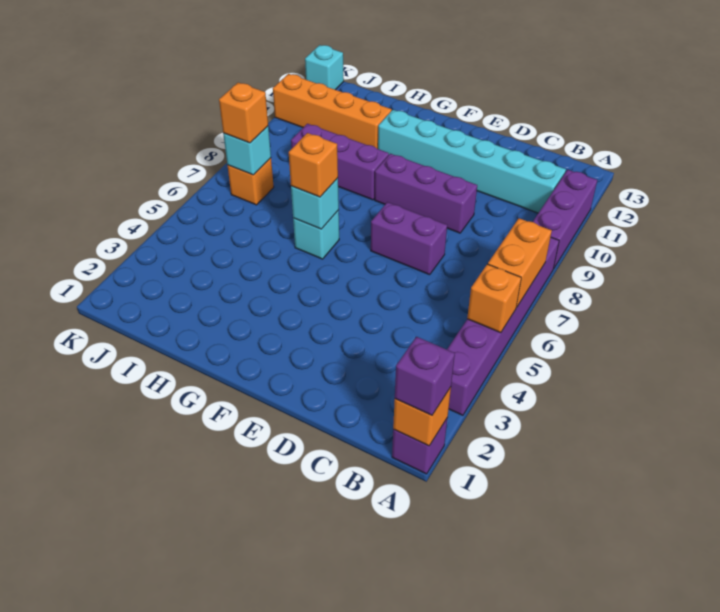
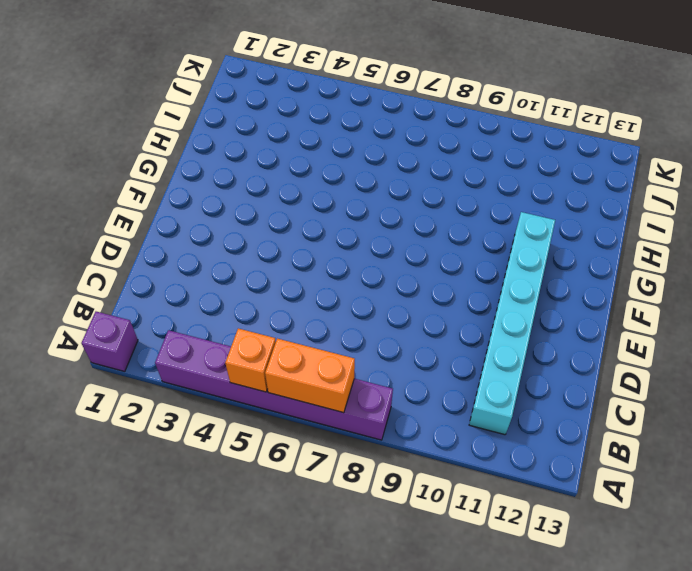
none -> purple brick A9:A11 level 1
none -> purple brick D7:E7 level 1
none -> purple brick D9:F9 level 1

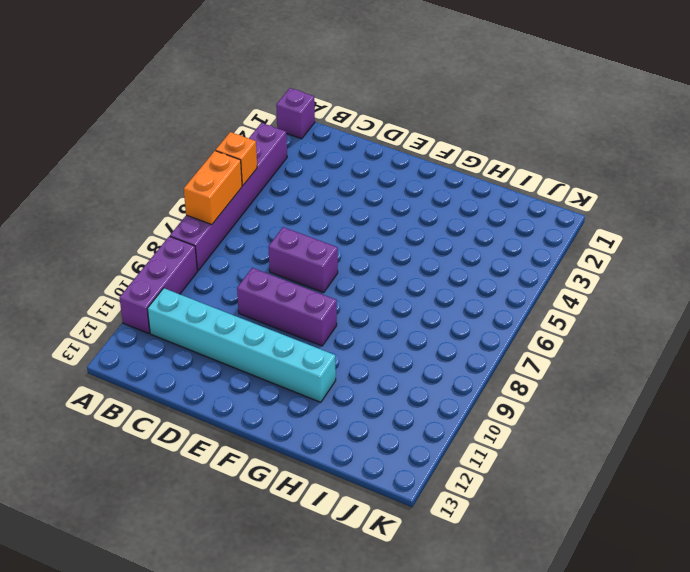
none -> cyan brick G6 level 1
none -> purple brick G9:I9 level 1
none -> orange brick H11:K11 level 1

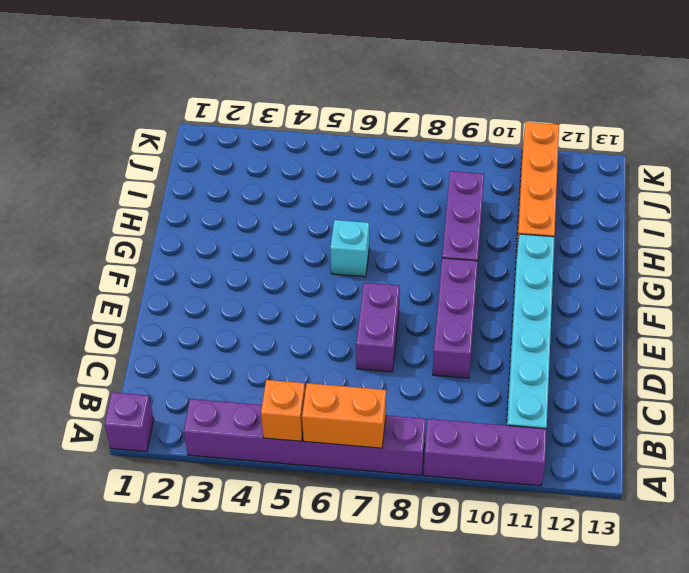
none -> orange brick J7 level 1
none -> cyan brick K13 level 1
none -> orange brick A1 level 2

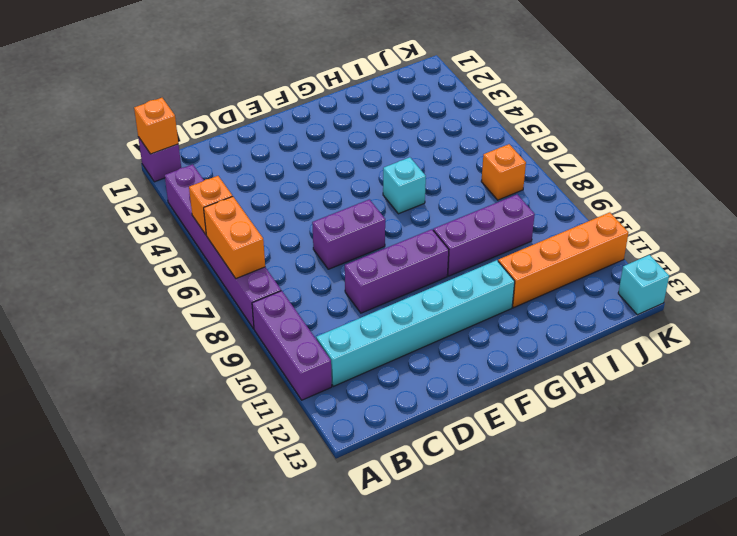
none -> cyan brick G6 level 2
none -> cyan brick J7 level 2
none -> purple brick A1 level 3

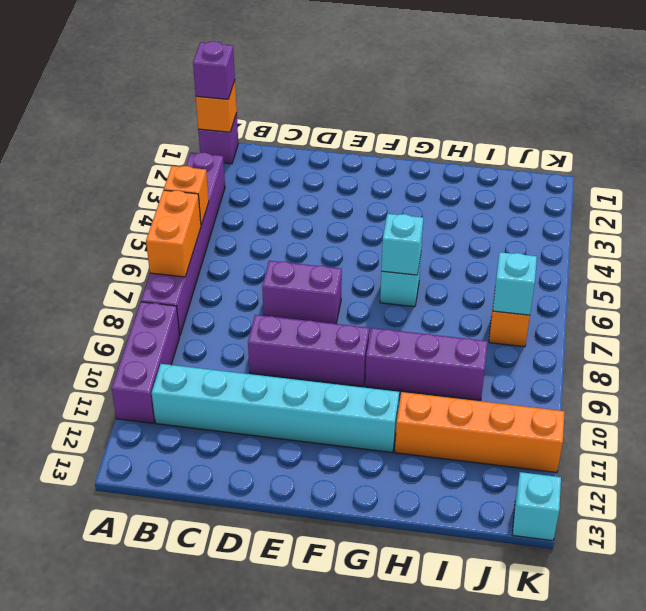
none -> orange brick G6 level 3
none -> orange brick J7 level 3

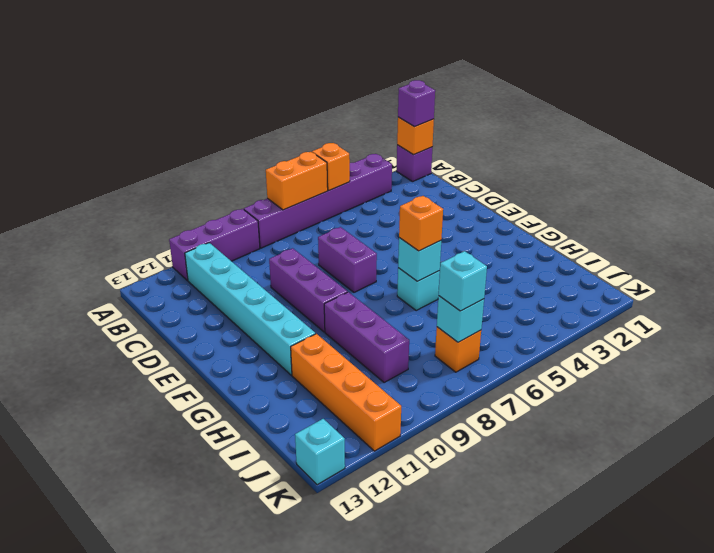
cyan brick J7 level 3 -> orange brick J7 level 3

